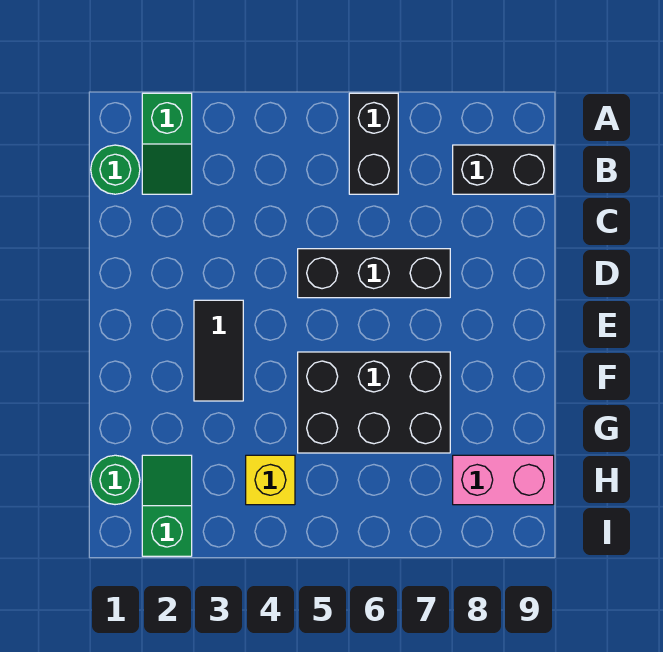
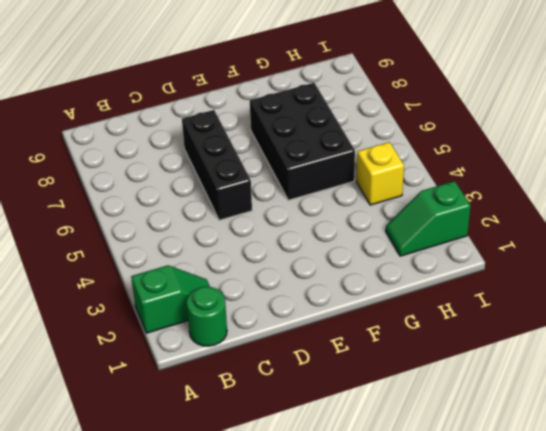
none -> black brick A6:B6 level 1
none -> black brick B8:B9 level 1

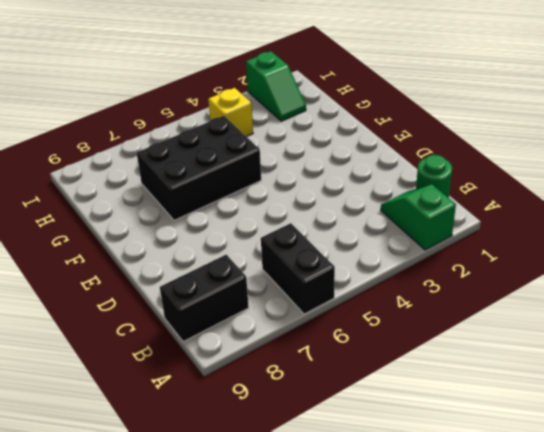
none -> black brick D5:D7 level 1
none -> black tile E3:F3 level 1

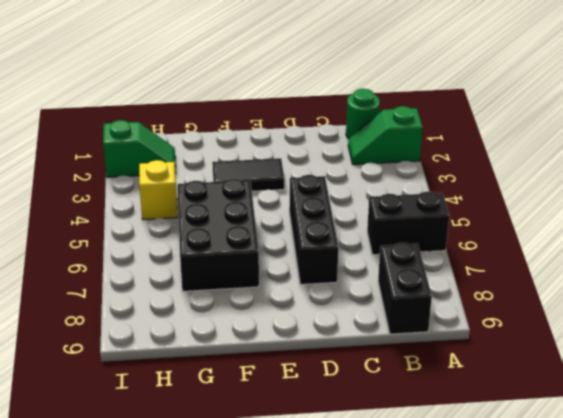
none -> green round brick H1 level 1
none -> pink brick H8:H9 level 1

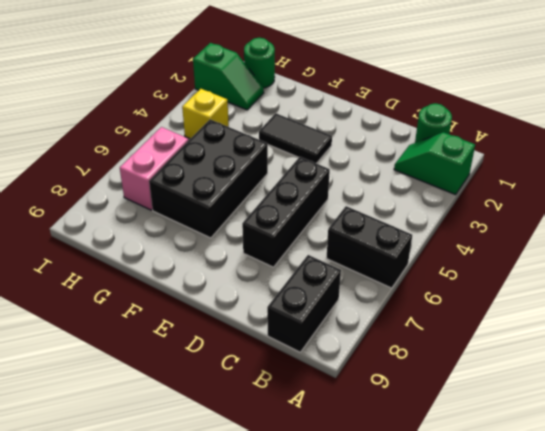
pink brick H6:H7 level 1 -> pink brick H8:H9 level 1

